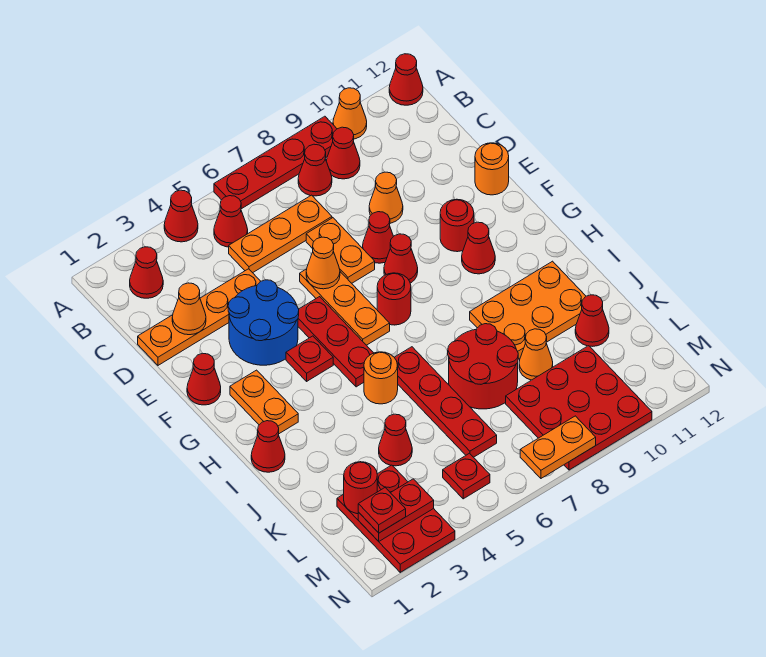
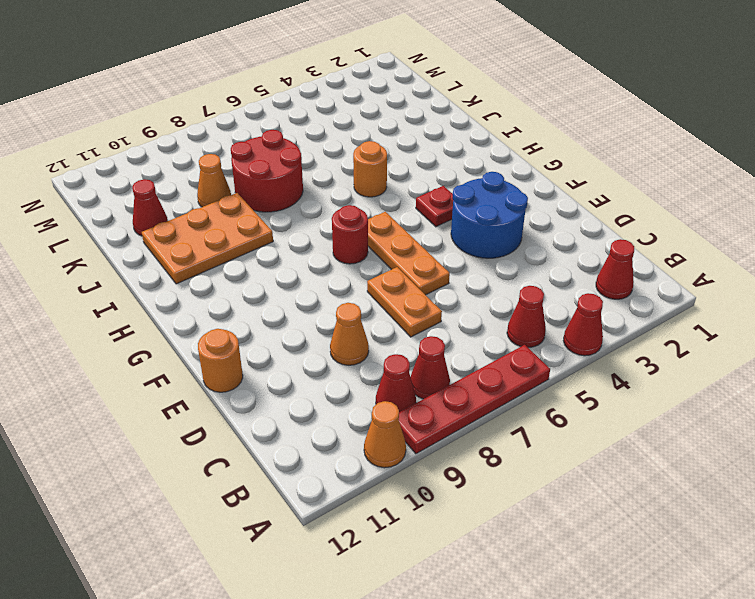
none -> red cone A12 level 1
none -> orange plate C5:C7 level 1
none -> orange plate D1:D4 level 1
none -> red cone E8 level 1

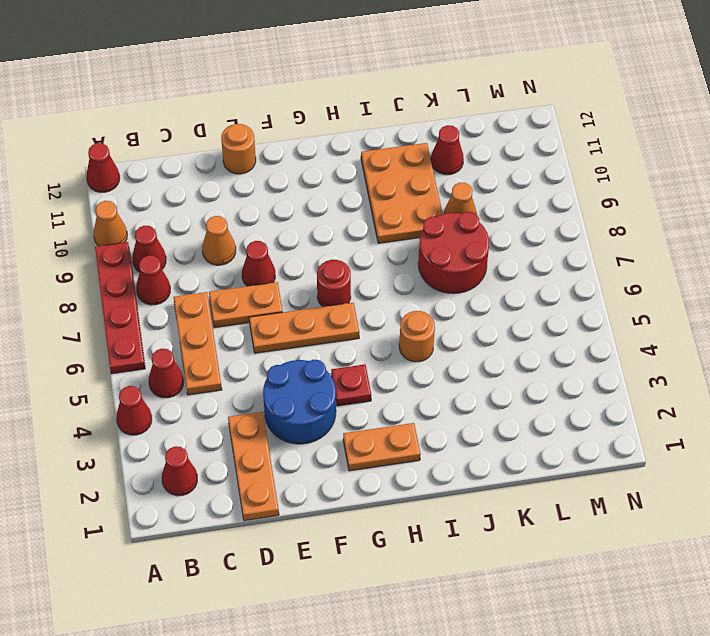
orange plate D1:D3 level 1 -> orange plate D1:D4 level 1
none -> red cone F1 level 1
none -> red plate F5:H5 level 1
none -> red cone F8 level 1
none -> red round brick F10 level 1

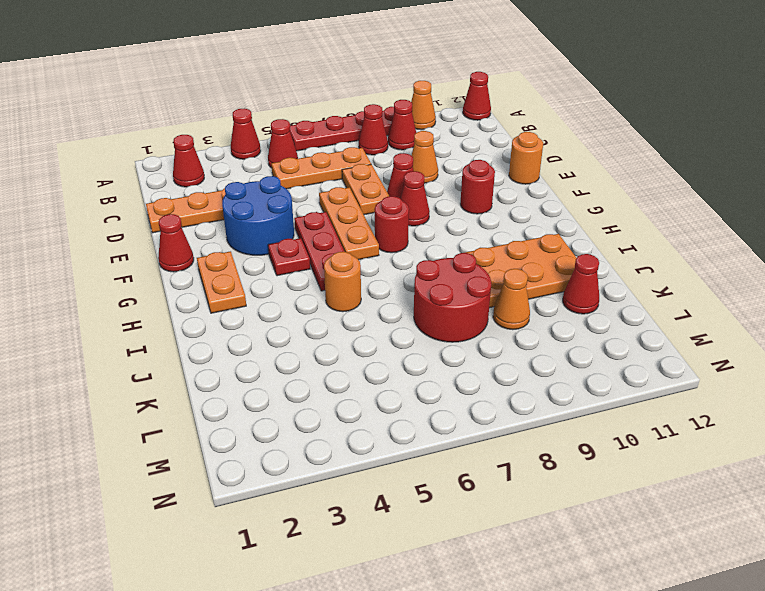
none -> red cone G10 level 1
none -> red cone I1 level 1
none -> red plate I6:L6 level 1
none -> red cone K4 level 1

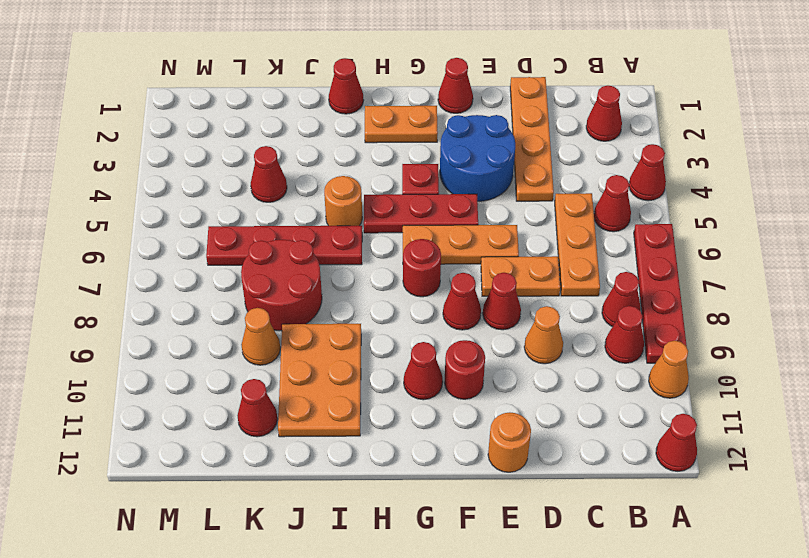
none -> red plate L2:N3 level 1
none -> red plate L8:N10 level 1
none -> red plate M5 level 1
none -> orange cone D2 level 2

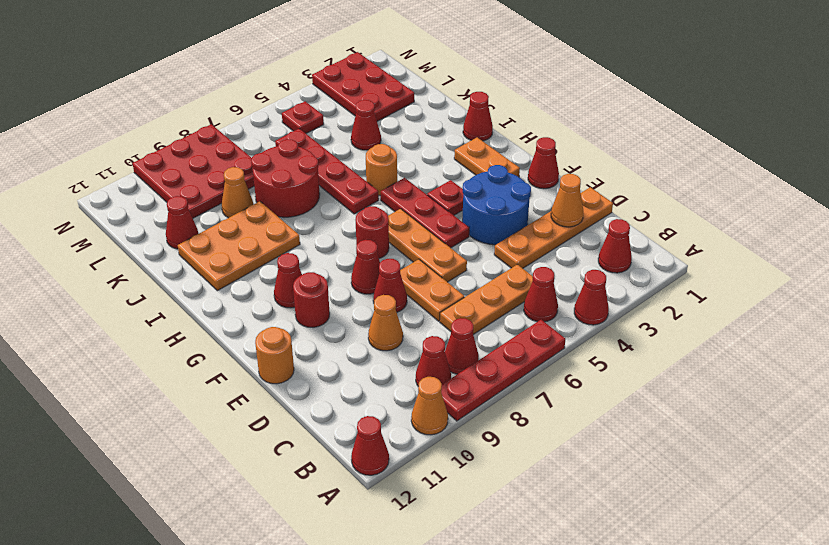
none -> orange cone E6 level 2
none -> red round brick L2 level 2
none -> red plate M2:M3 level 2
none -> orange plate N7:N8 level 2

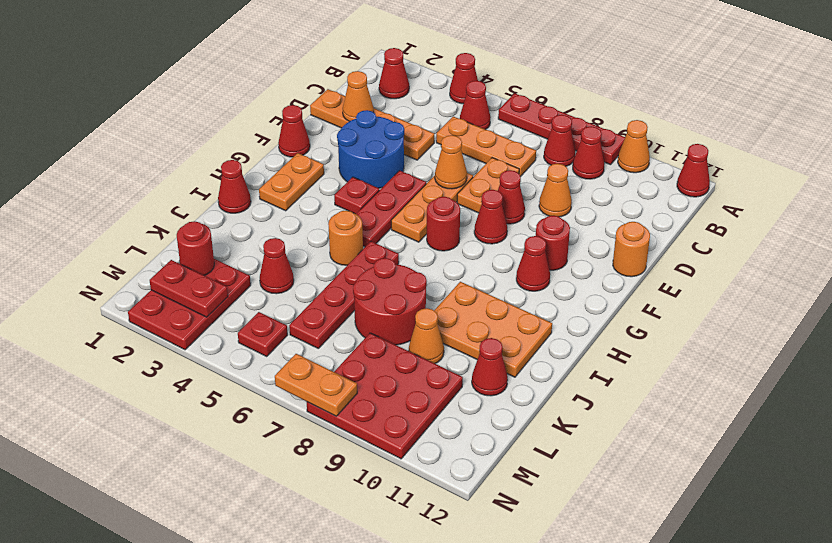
none -> red plate M2 level 3

